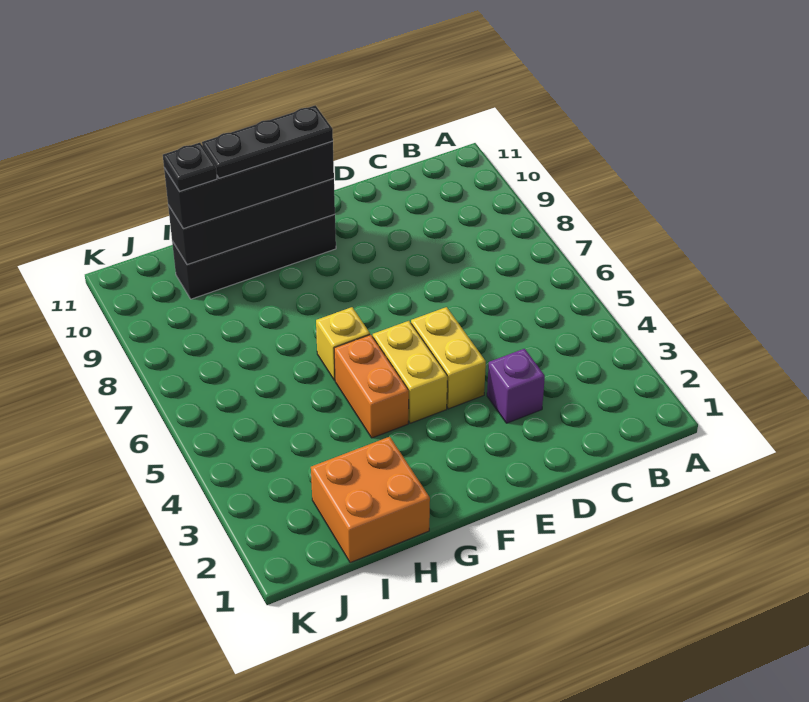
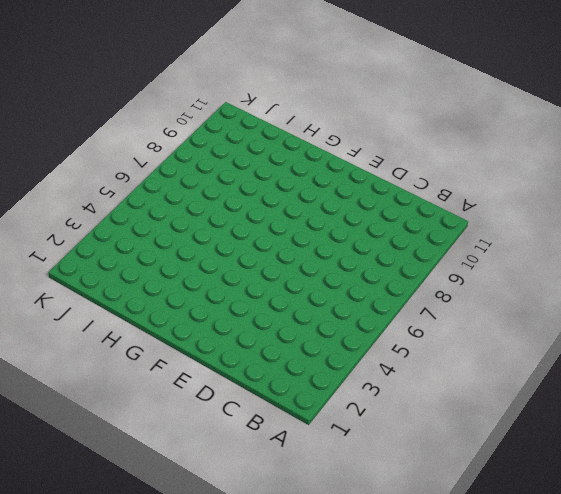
none -> purple brick D3 level 1
none -> yellow brick E4:E5 level 1

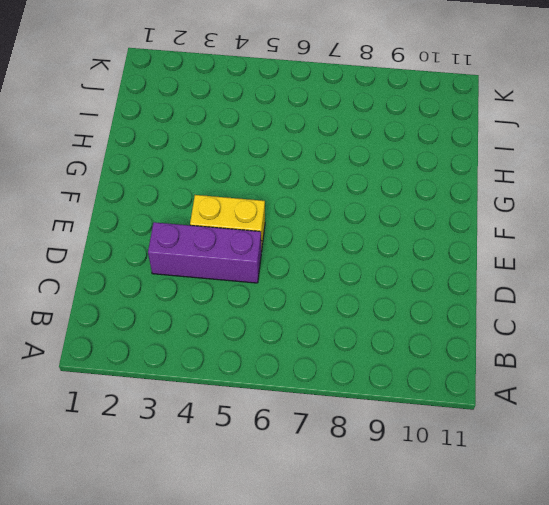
purple brick D3:D5 level 1 -> purple brick D3 level 1
none -> yellow brick F4:F5 level 1
none -> black brick F10:I10 level 1

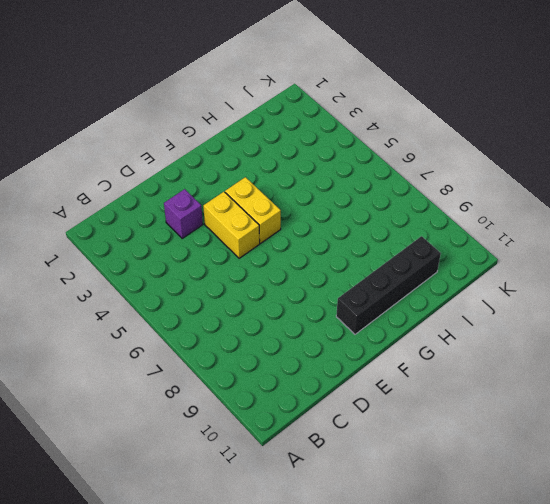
none -> orange brick G4:G5 level 1
none -> yellow brick G6 level 1

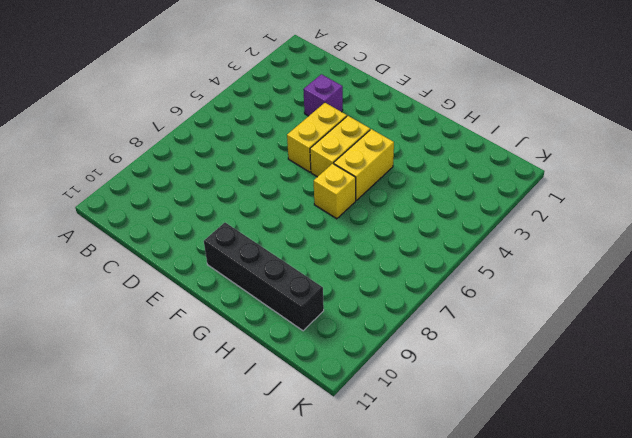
yellow brick G4:G5 level 1 -> orange brick G4:G5 level 1
none -> orange brick H1:I2 level 1
none -> black brick F10:I10 level 2

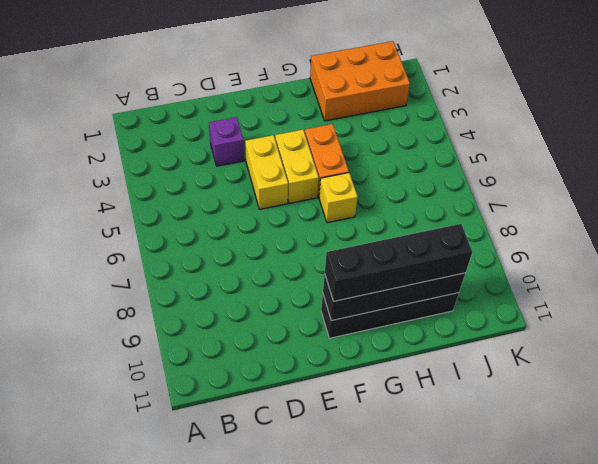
orange brick H1:J2 level 1 -> orange brick H1:I2 level 1
none -> black plate F10:H10 level 4
none -> black plate I10 level 4

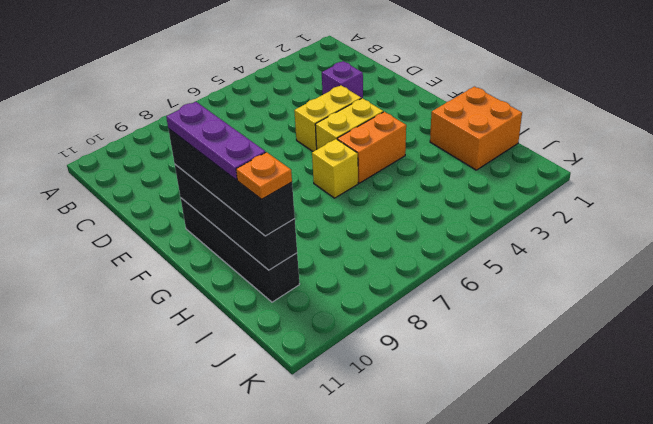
purple plate F10:H10 level 4 -> black plate F10:H10 level 4
orange plate I10 level 4 -> black plate I10 level 4

